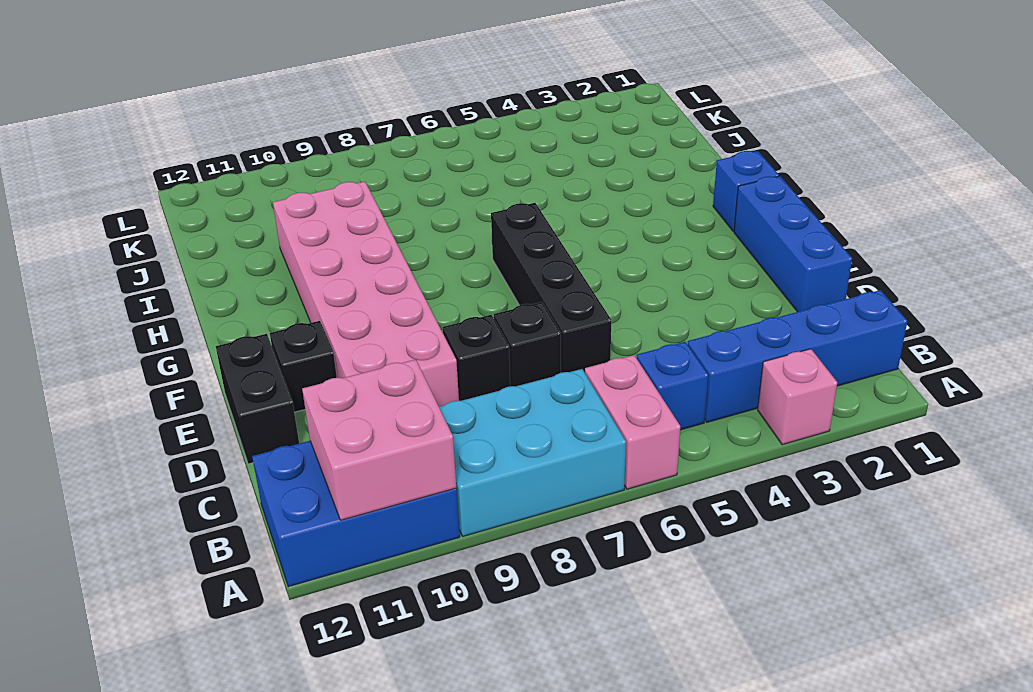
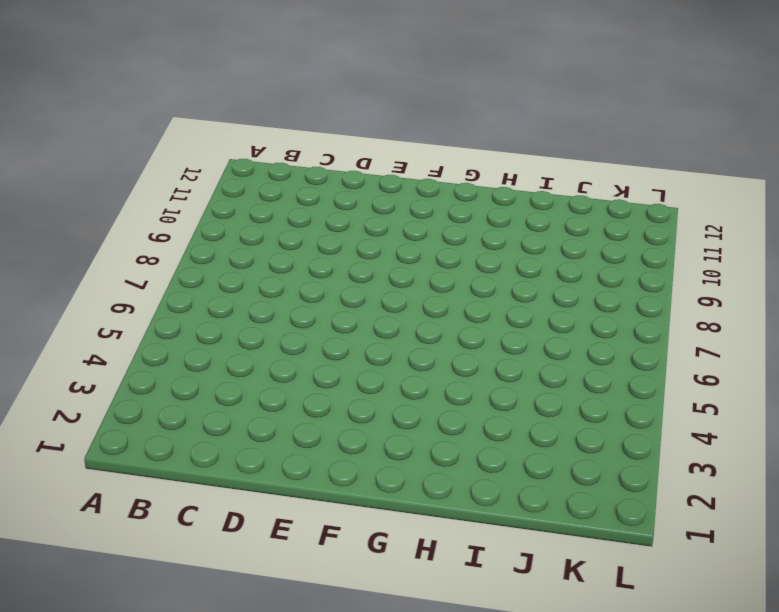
none -> pink brick A3 level 1
none -> pink brick A6:B6 level 1
none -> cyan brick A7:B9 level 1

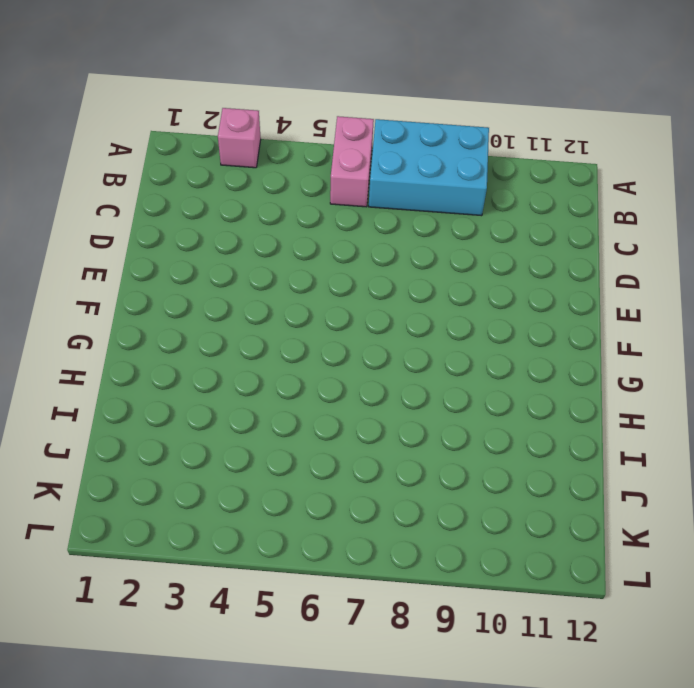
none -> blue brick A10:B12 level 1
none -> blue brick B1:B4 level 1
none -> blue brick B5 level 1

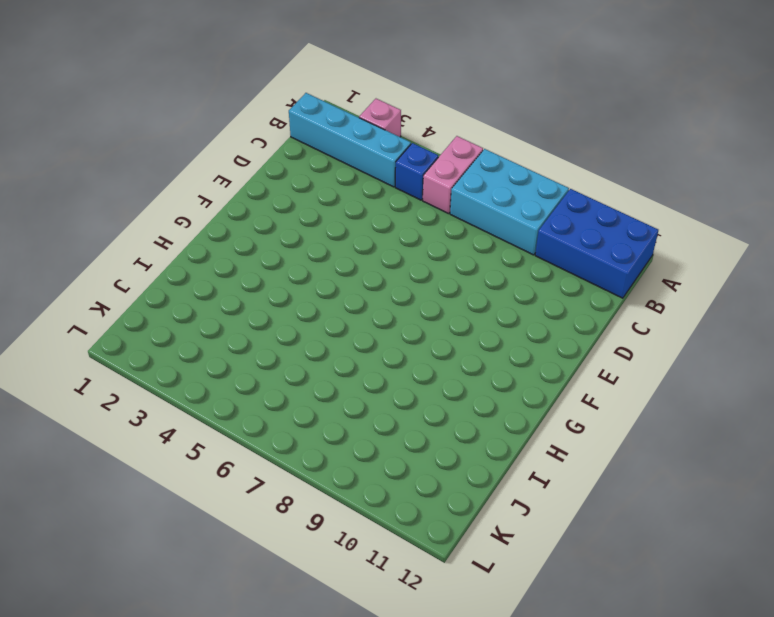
cyan brick B1:B4 level 1 -> blue brick B1:B4 level 1
none -> blue brick D1:F1 level 1
none -> black brick D6:G6 level 1
none -> black brick D7 level 1

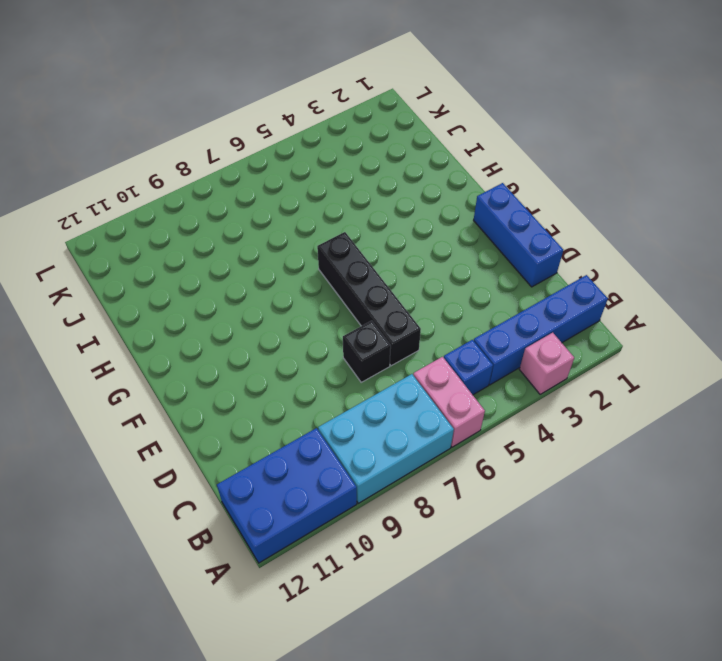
none -> black brick D8 level 1
none -> pink brick D9:I10 level 1
none -> black brick D12:E12 level 1

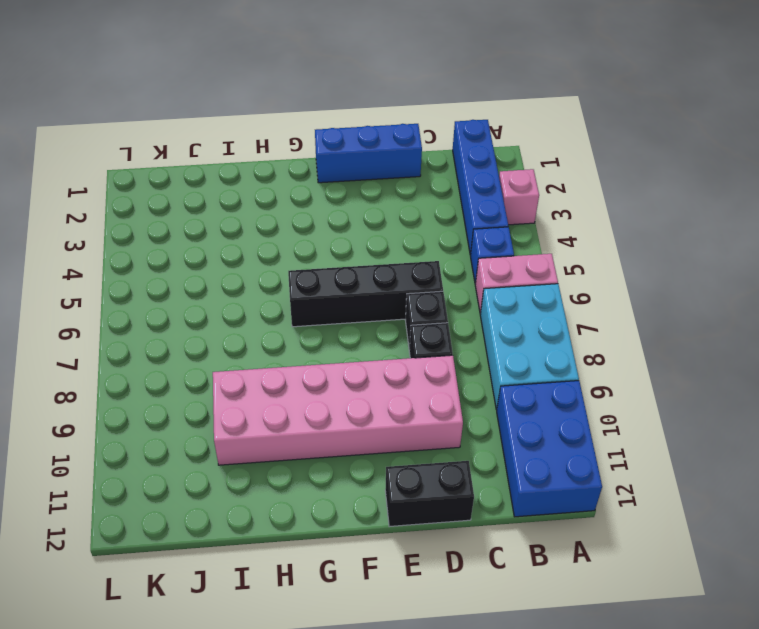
none -> black brick E11 level 1
none -> blue brick G1 level 1
none -> pink brick A10:B11 level 2

